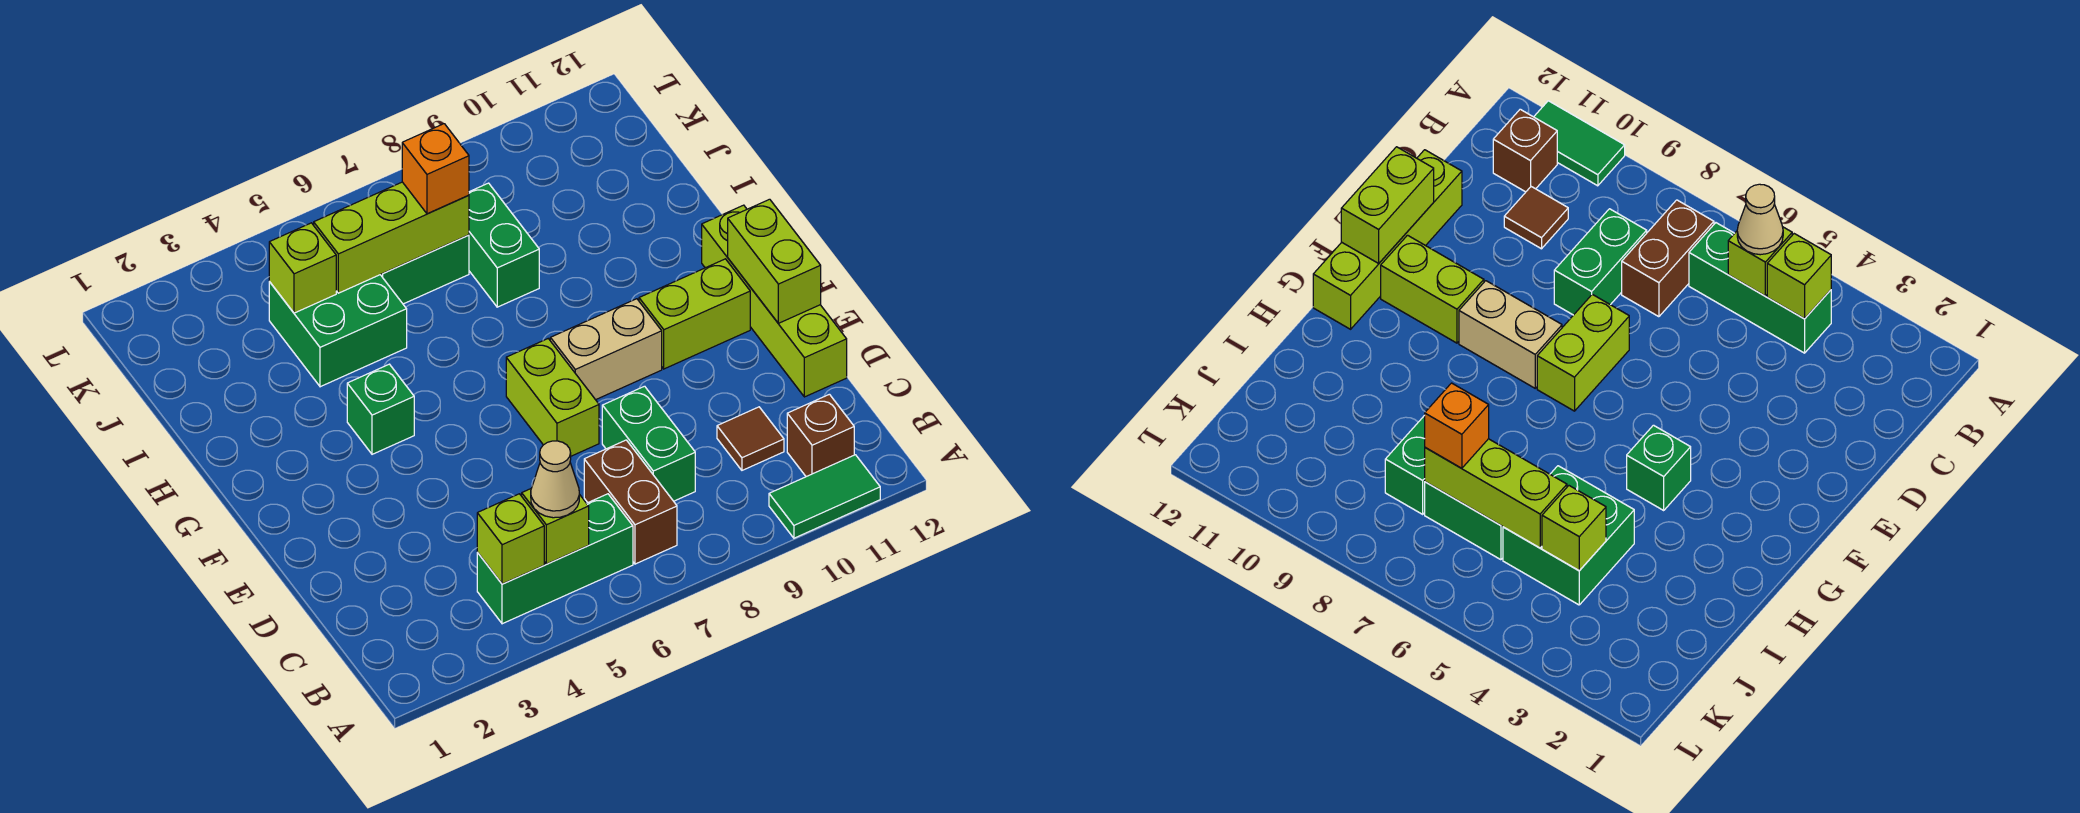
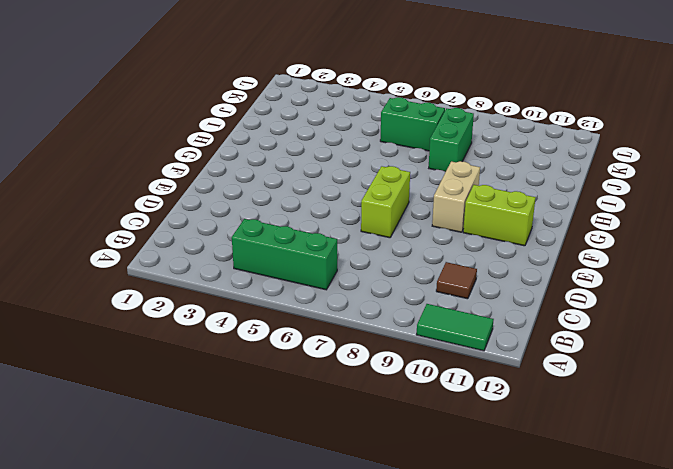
tan brick F9:G9 level 1 -> tan brick F8:F9 level 1
none -> brown brick B7:C7 level 1
none -> brown brick B11 level 1
none -> green brick C8:D8 level 1

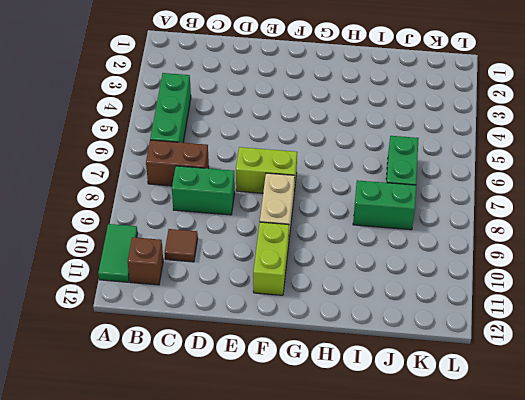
none -> lime brick D12:G12 level 1
none -> green brick G4 level 1
none -> green brick I4:J5 level 1

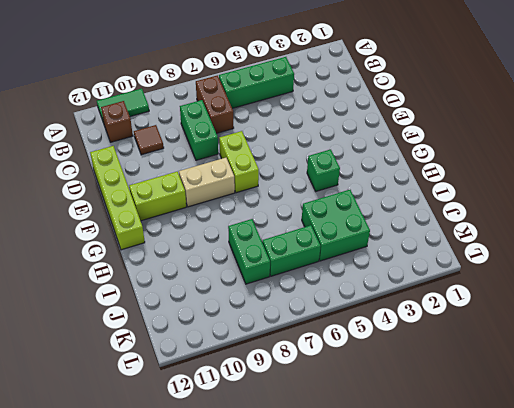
none -> lime brick B4 level 2
none -> lime brick B5 level 2
none -> lime brick E12:F12 level 2

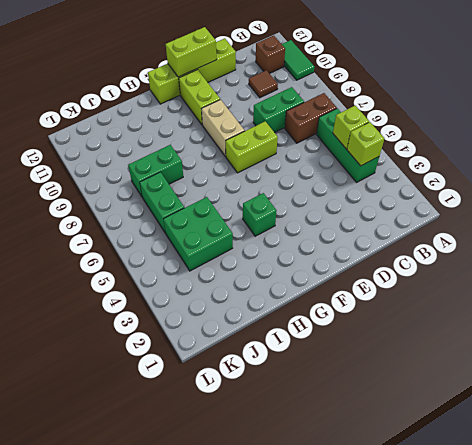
none -> lime brick J4 level 2
none -> lime brick J5:J7 level 2
none -> tan cone B5 level 3

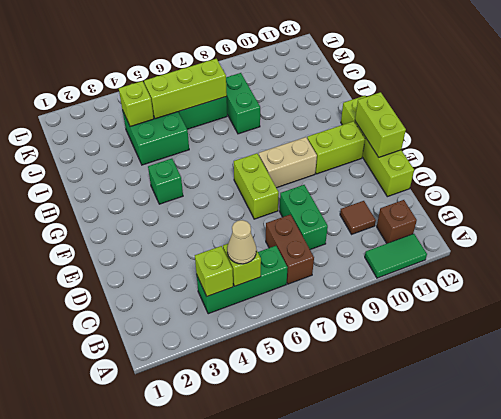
none -> orange brick J7 level 3

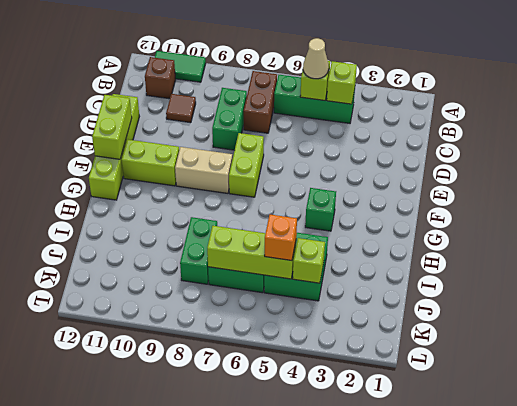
orange brick J5 level 3 -> orange brick J7 level 3

